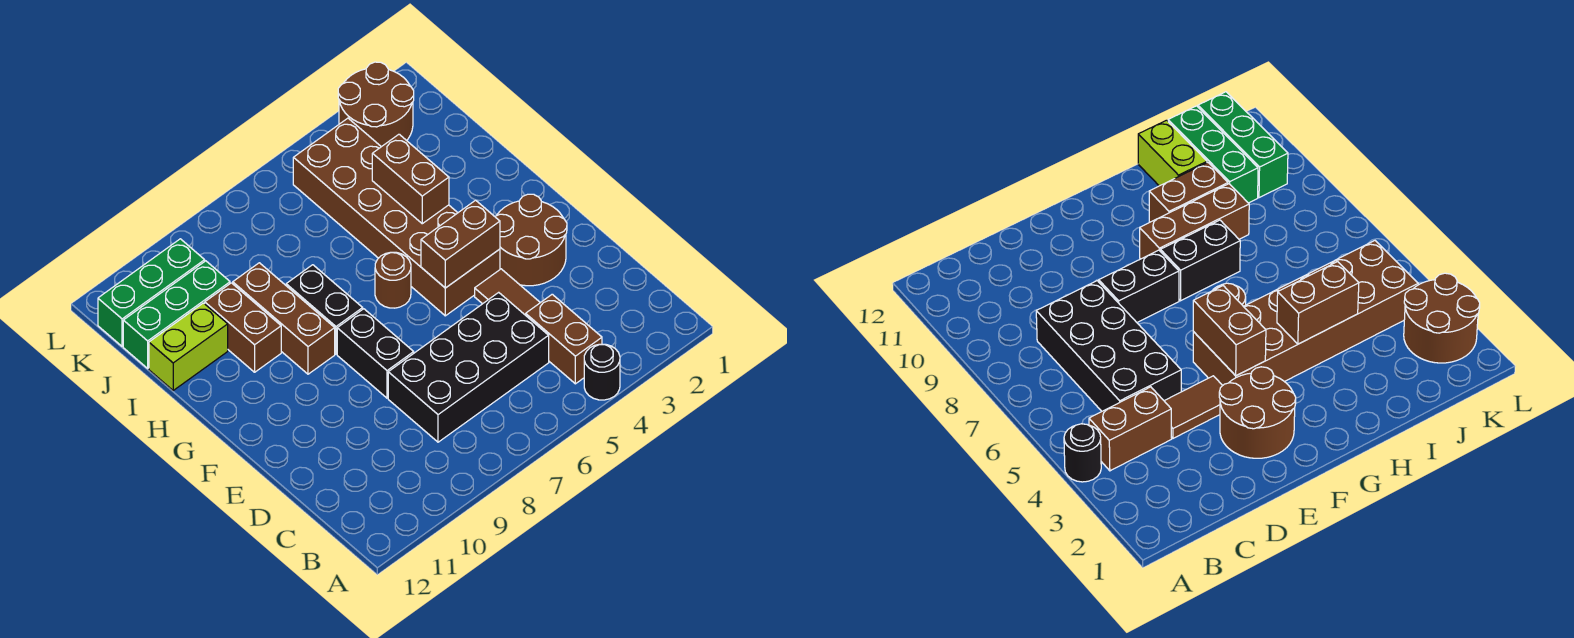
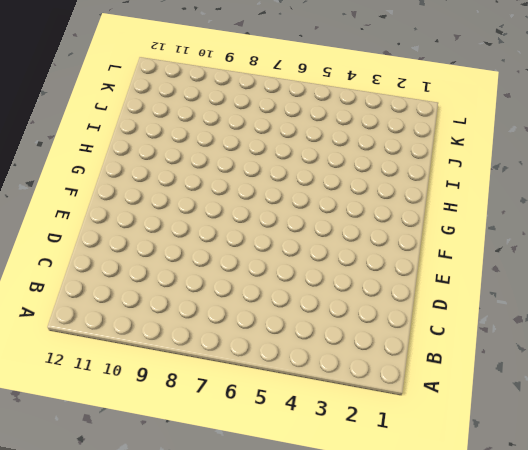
none -> black round brick A4 level 1
none -> brown brick B4:C4 level 1
none -> black brick C5:D8 level 1

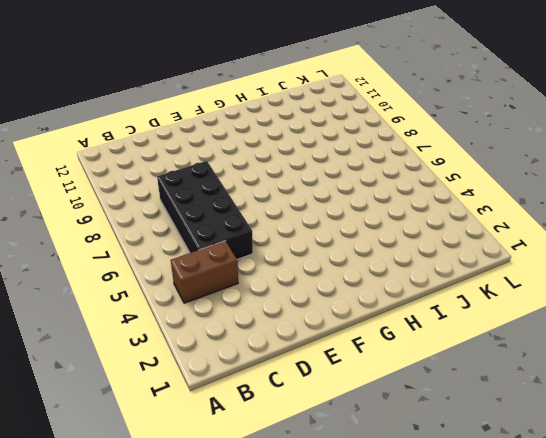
none -> black round brick A4 level 1
none -> brown tile D4:E4 level 1
none -> brown round brick E2:F3 level 1

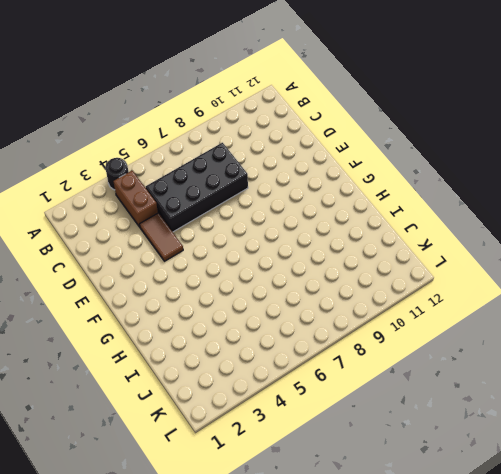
none -> brown round brick E2:F3 level 1
none -> black brick E8:F8 level 1
none -> brown brick F4:K5 level 1

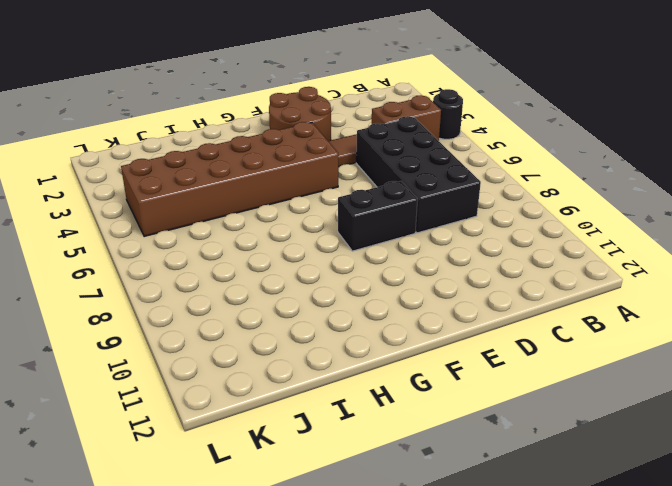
none -> brown round brick G6 level 1
none -> black brick G8:H8 level 1
none -> brown brick G9:I9 level 1

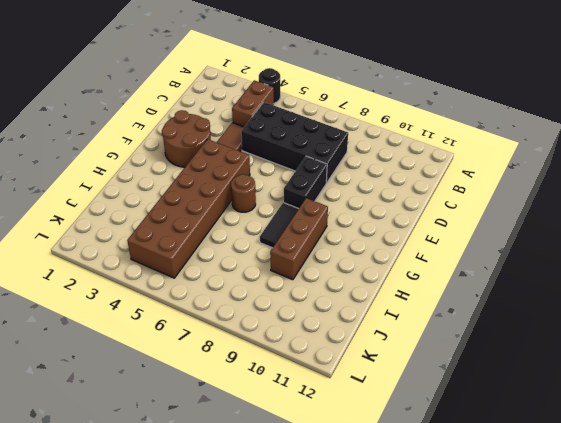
black tile G8:H8 level 1 -> black brick G8:H8 level 1
none -> brown brick H10:I10 level 1
none -> lime brick I11:I12 level 1
none -> green brick J10:J12 level 1

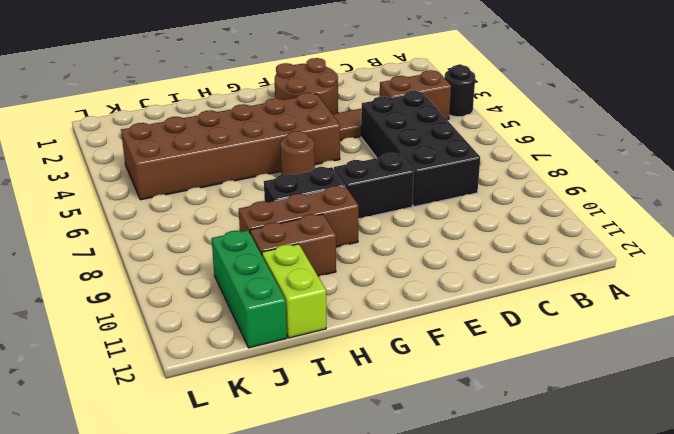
none -> brown round brick K2:L3 level 1
none -> green brick K10:K12 level 1
none -> brown brick F4:F5 level 2

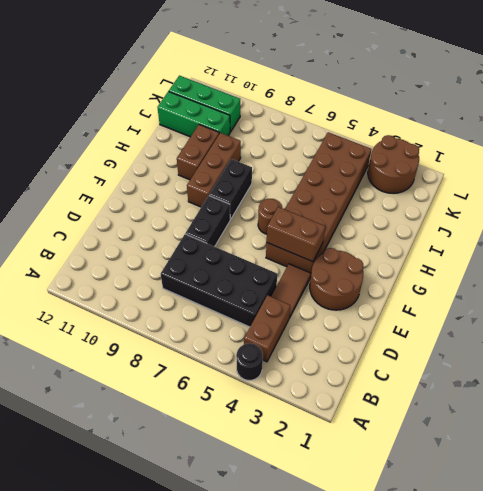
none -> lime brick I11:I12 level 1
none -> brown brick H4:I4 level 2

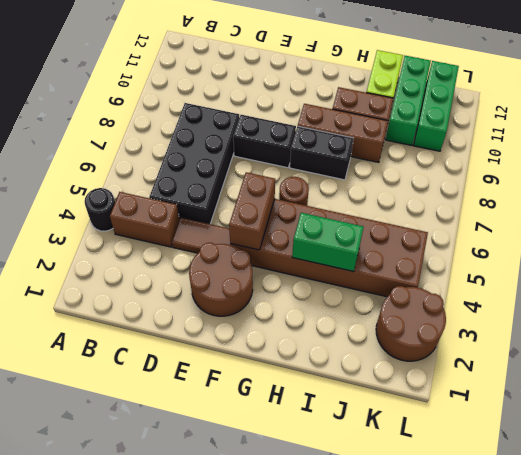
green brick H4:I4 level 2 -> brown brick H4:I4 level 2

